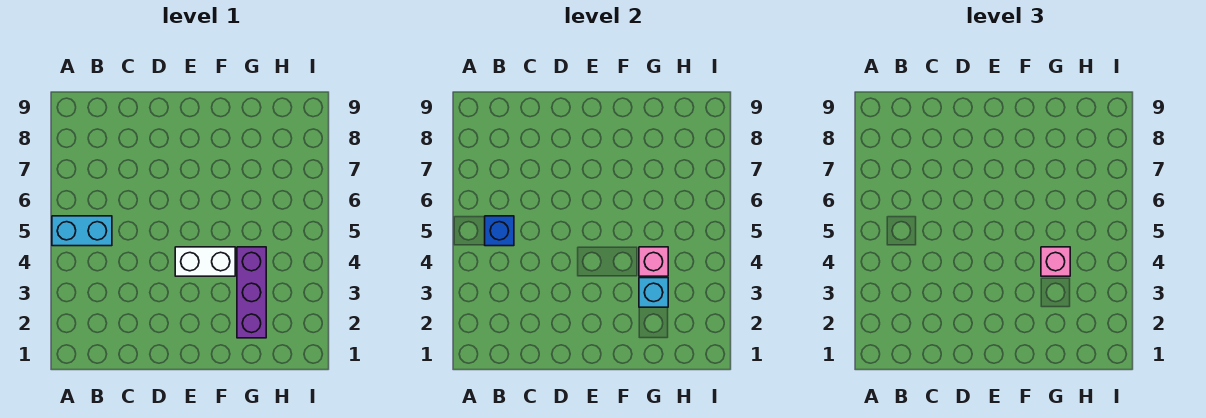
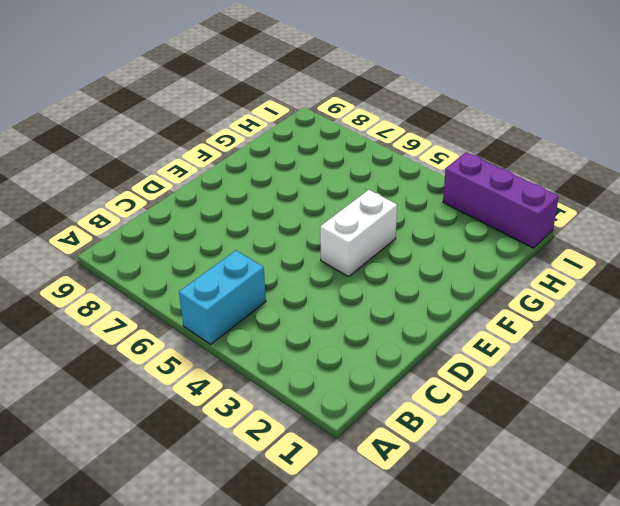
purple brick I1:I3 level 1 -> purple brick G2:G4 level 1
none -> blue brick B5 level 2
none -> cyan brick G3 level 2

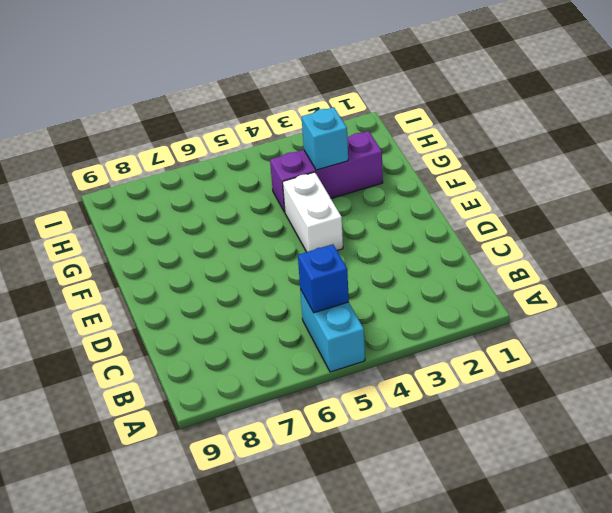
none -> pink brick G4 level 2
none -> pink brick G4 level 3

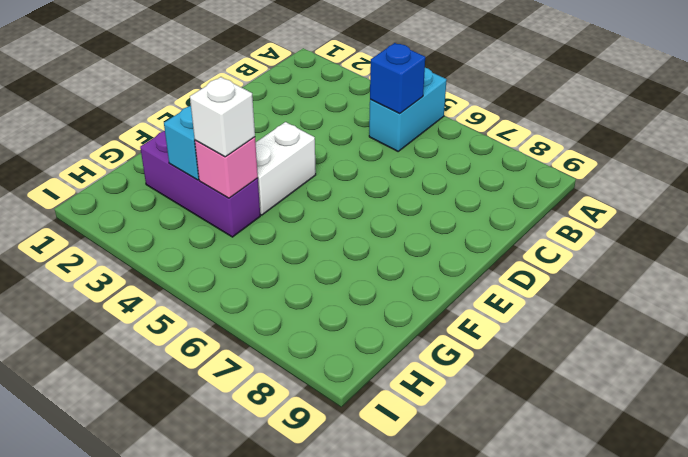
white brick G4 level 3 -> pink brick G4 level 3

